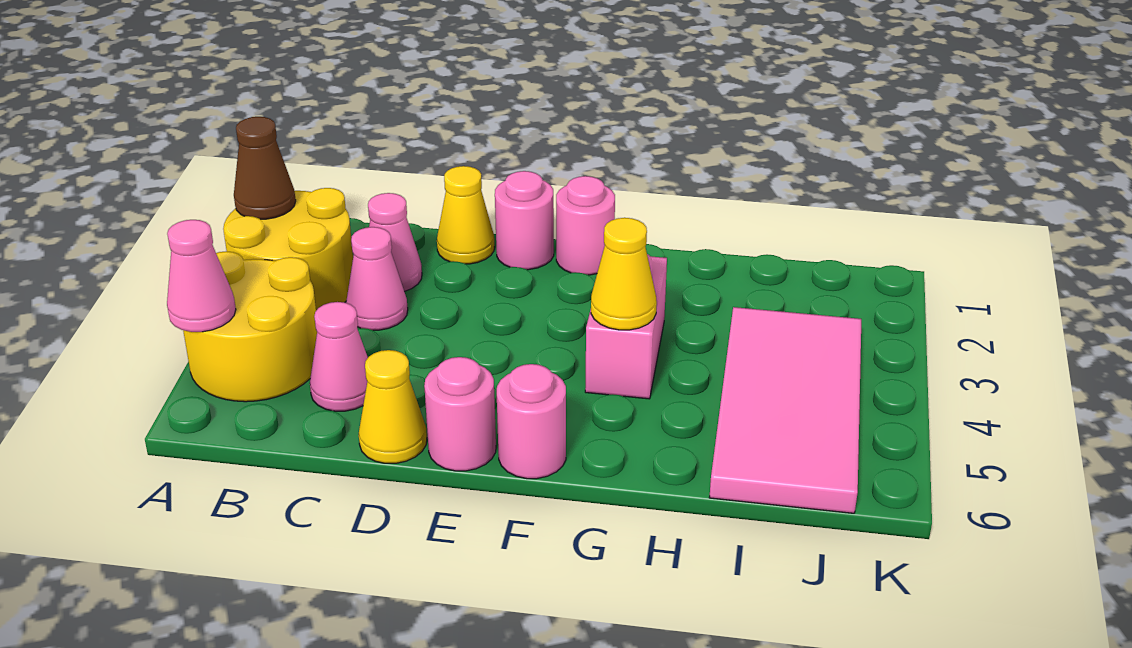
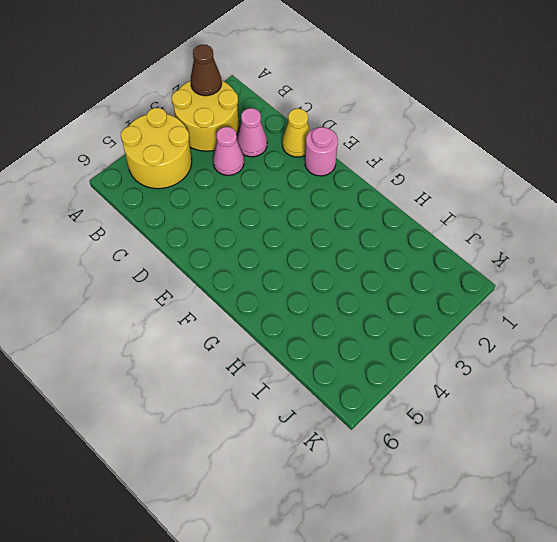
none -> pink cone C5 level 1
none -> yellow cone D6 level 1
none -> pink round brick E6 level 1

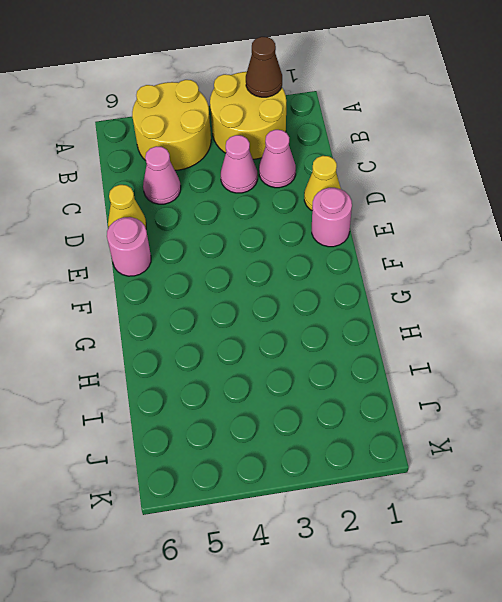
none -> pink round brick F1 level 1
none -> pink round brick F6 level 1
none -> pink brick G3:G4 level 1

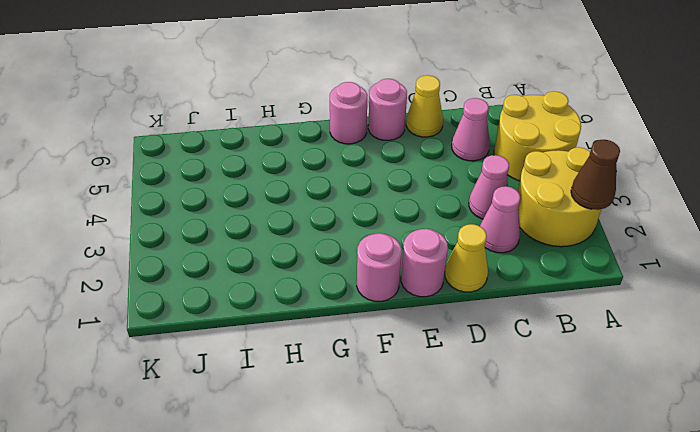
none -> pink brick G3:G4 level 1
none -> pink tile I3:J6 level 1
none -> pink cone A5 level 2

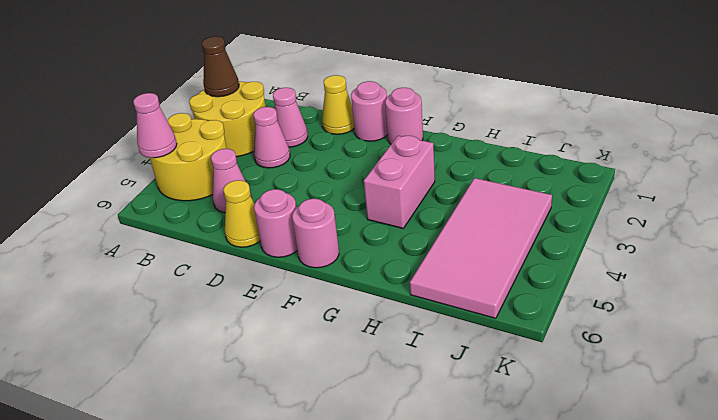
none -> yellow cone G4 level 2

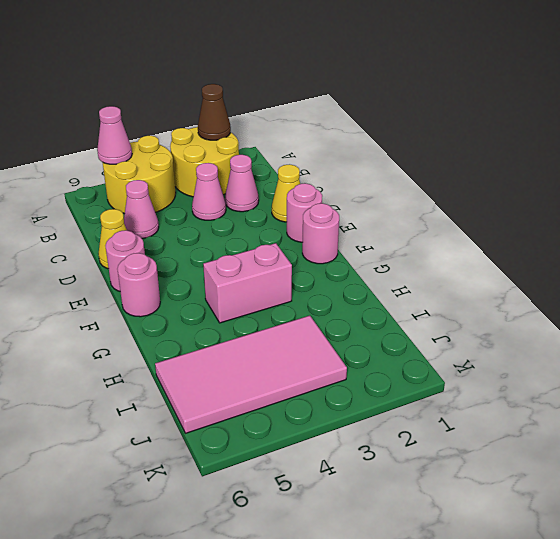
none -> yellow cone G4 level 2

